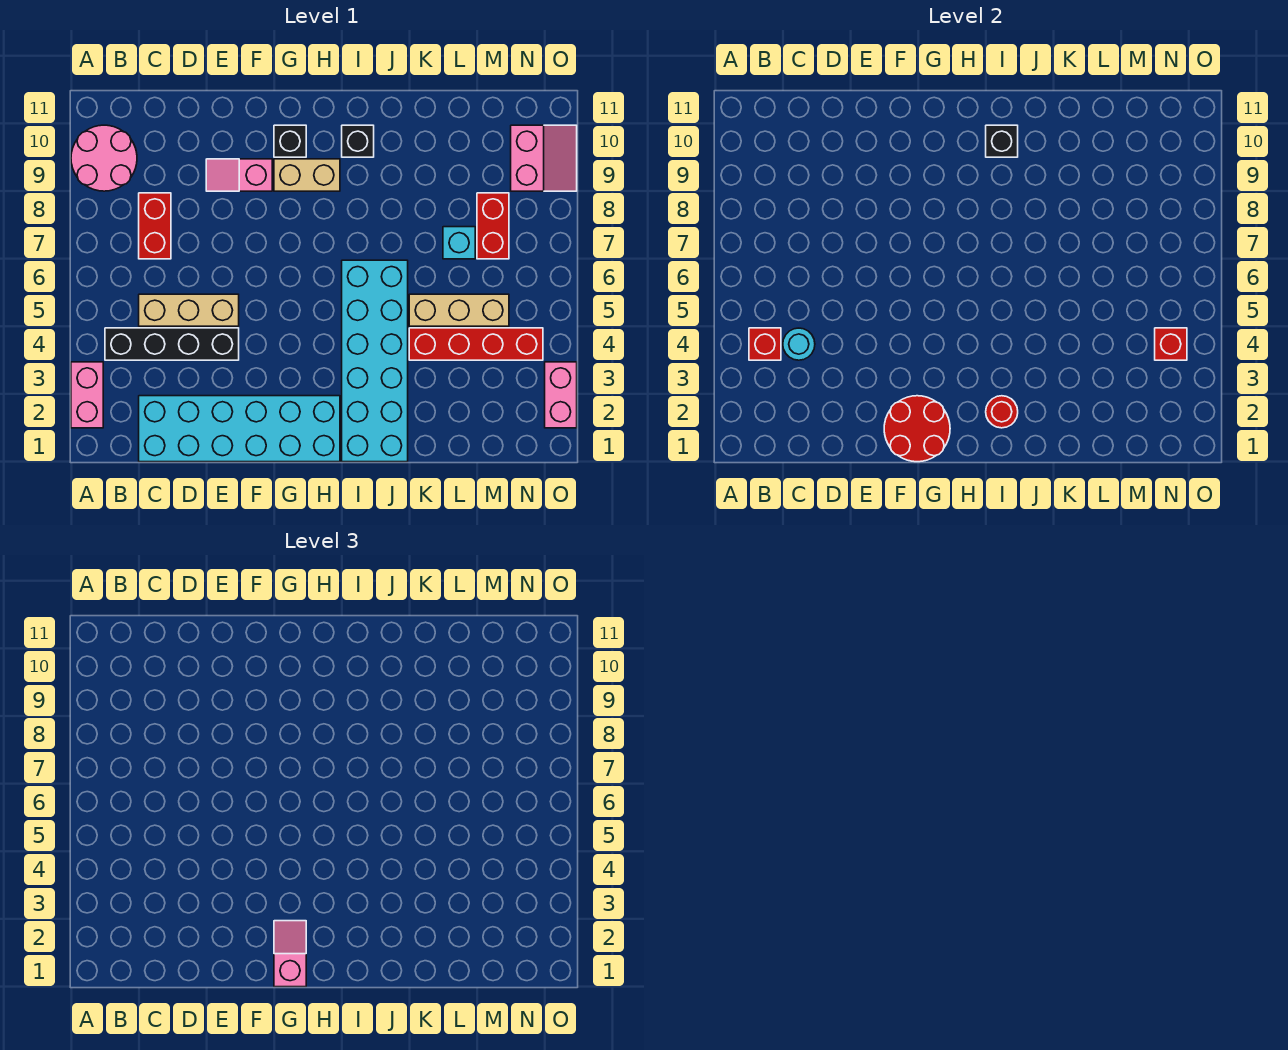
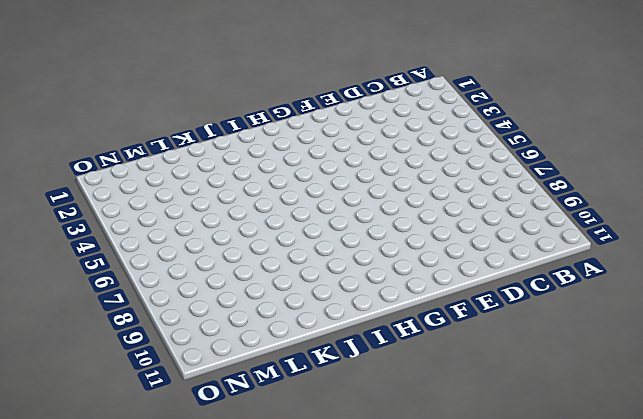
none -> pink brick A2:A3 level 1
none -> pink round brick A9:B10 level 1
none -> black brick B4:E4 level 1

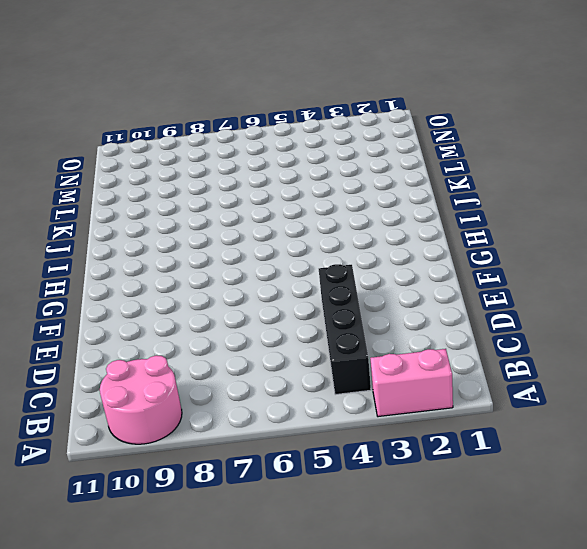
none -> cyan brick C1:H2 level 1
none -> tan brick C5:E5 level 1
none -> red brick C7:C8 level 1

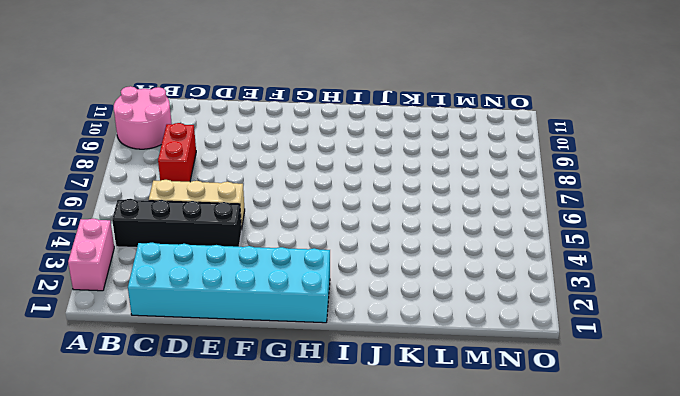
none -> pink slope E9:F9 level 1 top F
none -> tan brick G9:H9 level 1
none -> black brick G10 level 1

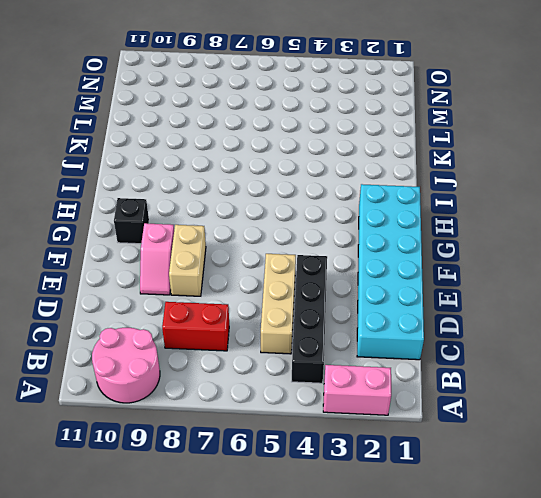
tan brick E8:F8 level 1 -> tan brick G9:H9 level 1
none -> cyan brick I1:J6 level 1
none -> black brick I10 level 1
none -> red brick K4:N4 level 1

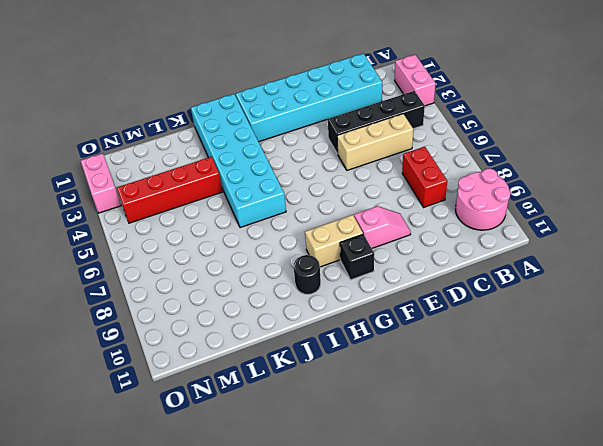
black round brick I10 level 1 -> black brick I10 level 1
none -> tan brick K5:M5 level 1
none -> cyan brick L7 level 1
none -> red brick M7:M8 level 1

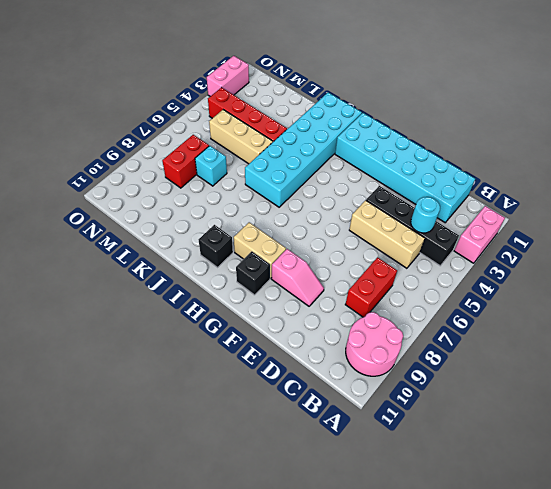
none -> pink slope N9:O10 level 1 top N
none -> red brick B4 level 2
none -> red round brick F1:G2 level 2

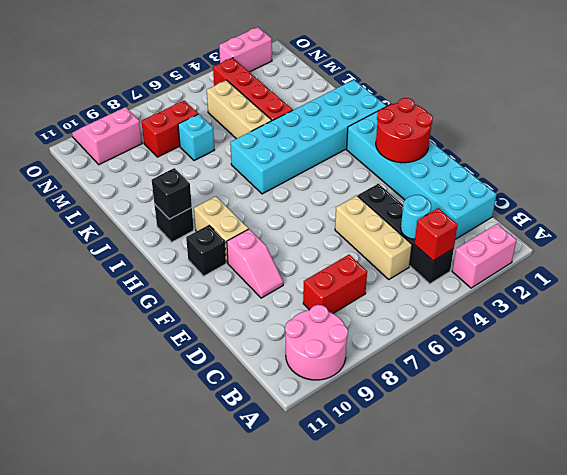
none -> red round brick I2 level 2
none -> red brick N4 level 2
none -> pink slope G1:G2 level 3 top 1

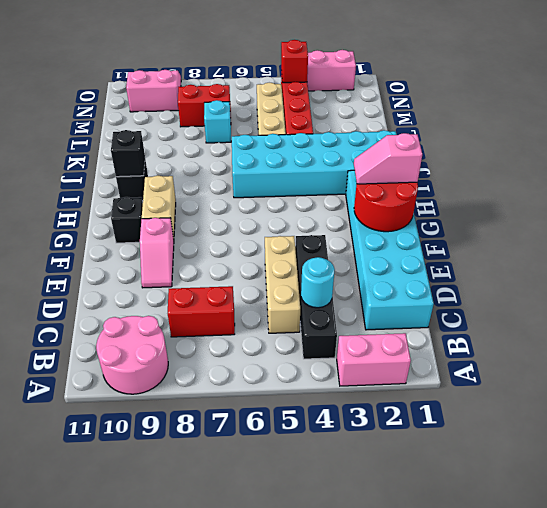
none -> red brick B4 level 2
none -> red round brick I2 level 2

